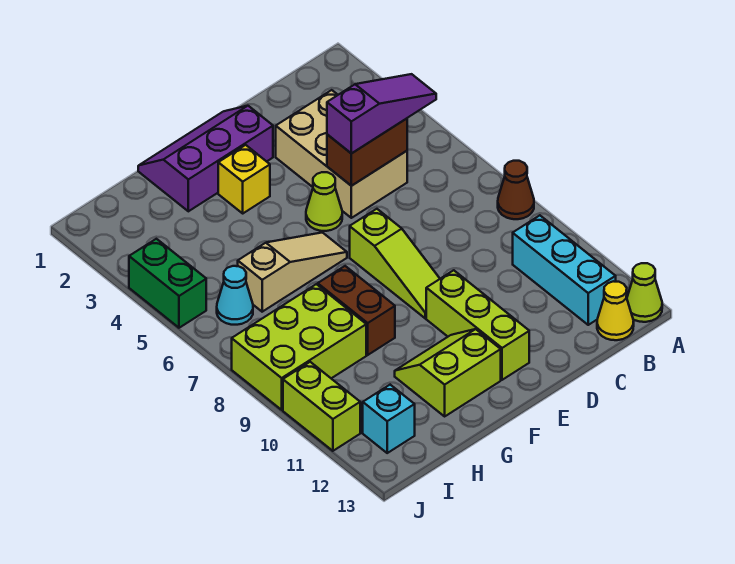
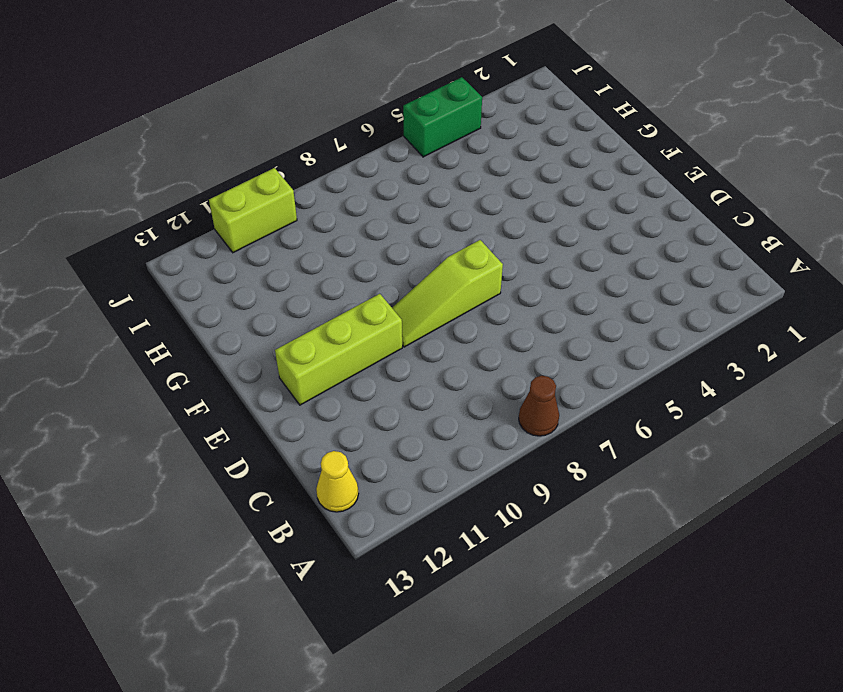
none -> lime cone A13 level 1
none -> cyan brick B10:B12 level 1
none -> tan brick C3:D5 level 1

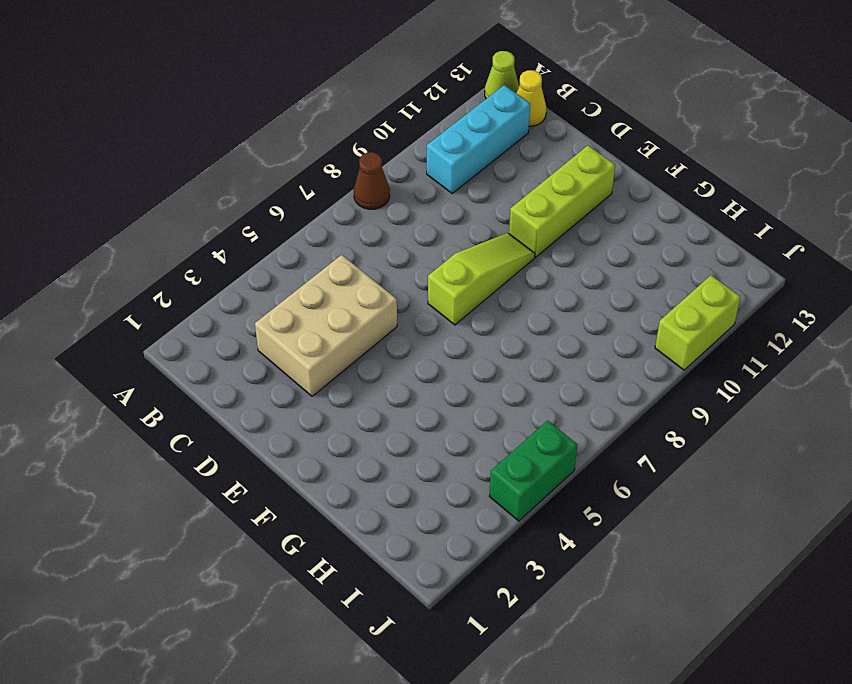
none -> purple slope E1:G2 level 1 top 2
none -> lime cone E5 level 1
none -> yellow brick F3 level 1

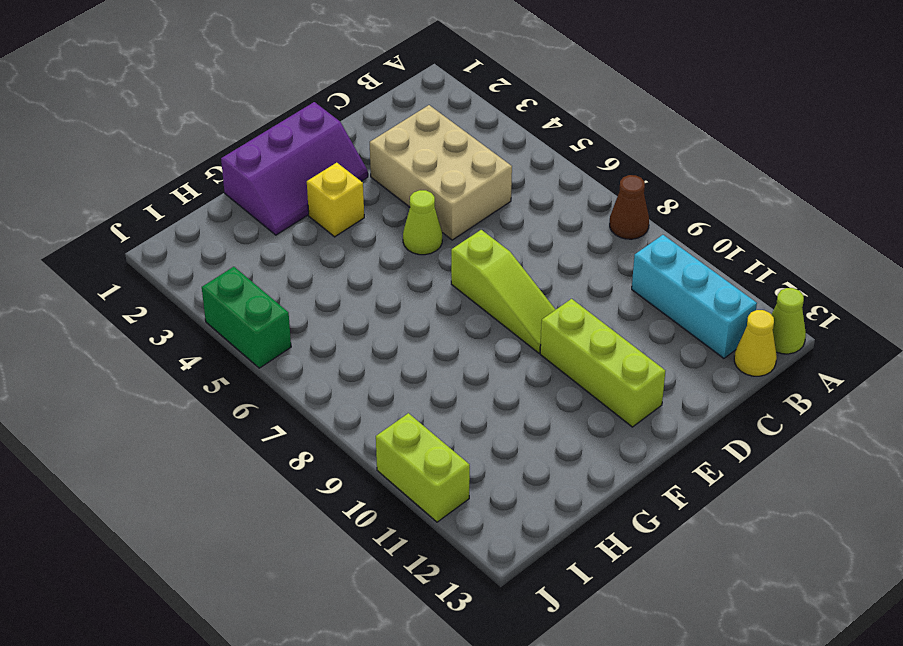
purple slope E1:G2 level 1 top 1 -> purple slope E1:G2 level 1 top 2
none -> tan slope F6:H6 level 1 top H
none -> lime slope F11:G12 level 1 top 12
none -> brown brick G8:G9 level 1

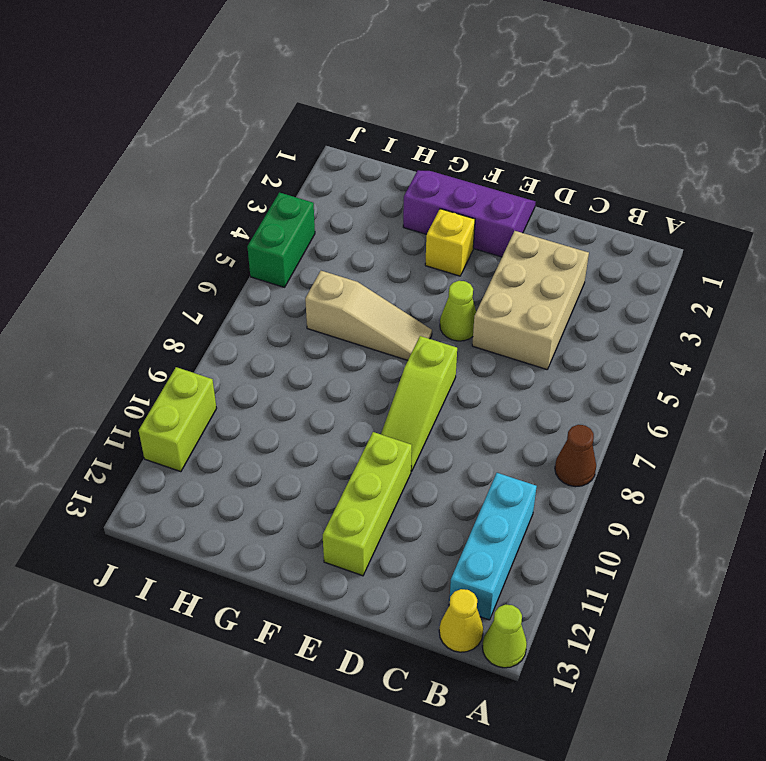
none -> lime slope F11:G12 level 1 top 12
none -> brown brick G8:G9 level 1
none -> lime brick H8:J9 level 1

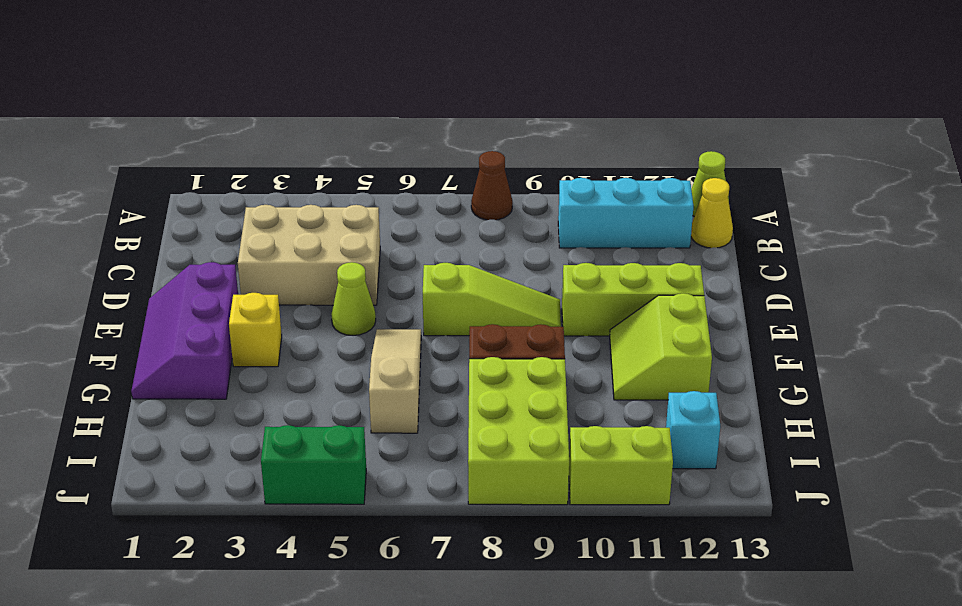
none -> cyan cone I6 level 1
none -> brown brick C5:D5 level 2
none -> purple slope B5:D5 level 3 top D

